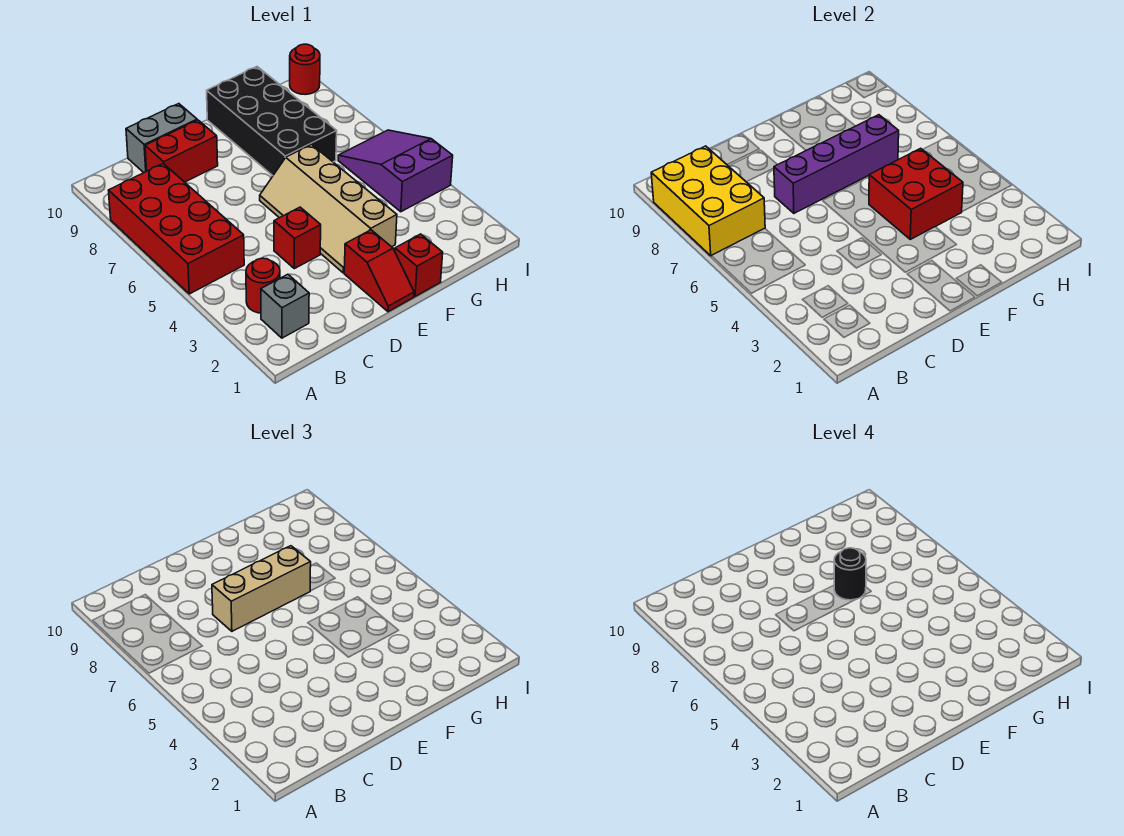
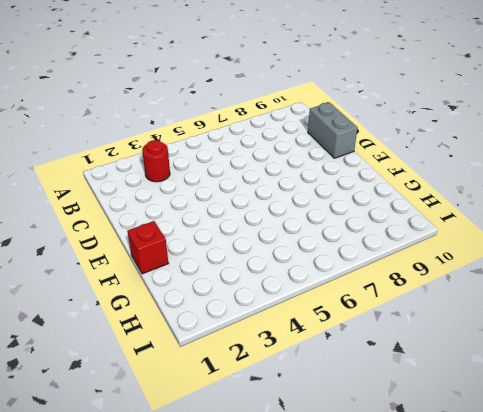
none -> red brick A5:B8 level 1
none -> grey brick B2 level 1
none -> red brick C9:D9 level 1

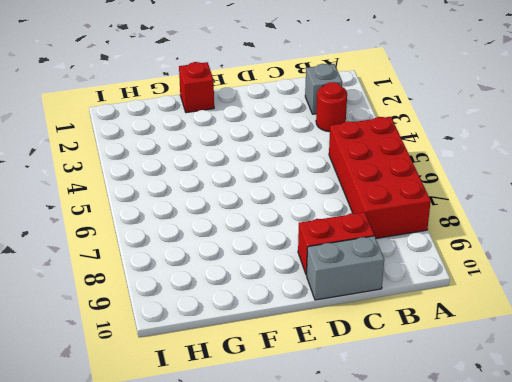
none -> red brick D4 level 1
none -> red slope E1:E2 level 1 top 2
none -> tan slope E3:F6 level 1 top F

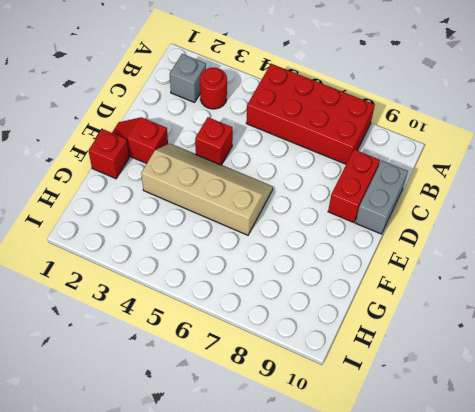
none -> black brick F7:G10 level 1
none -> purple slope H4:I6 level 1 top 4
none -> red round brick I10 level 1

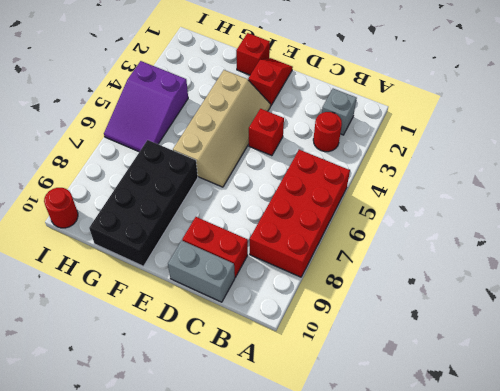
none -> yellow brick A7:B9 level 2
none -> purple brick D7:G7 level 2
none -> red brick F4:G5 level 2

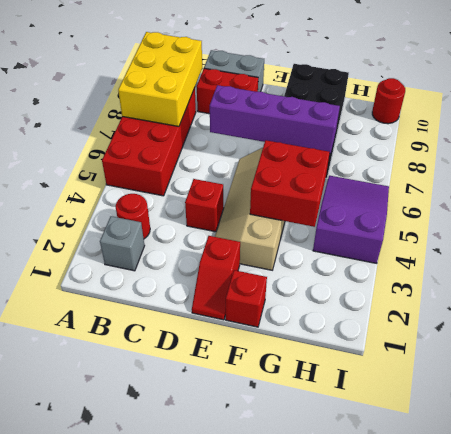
none -> tan brick D7:F7 level 3
none -> black round brick F7 level 4

